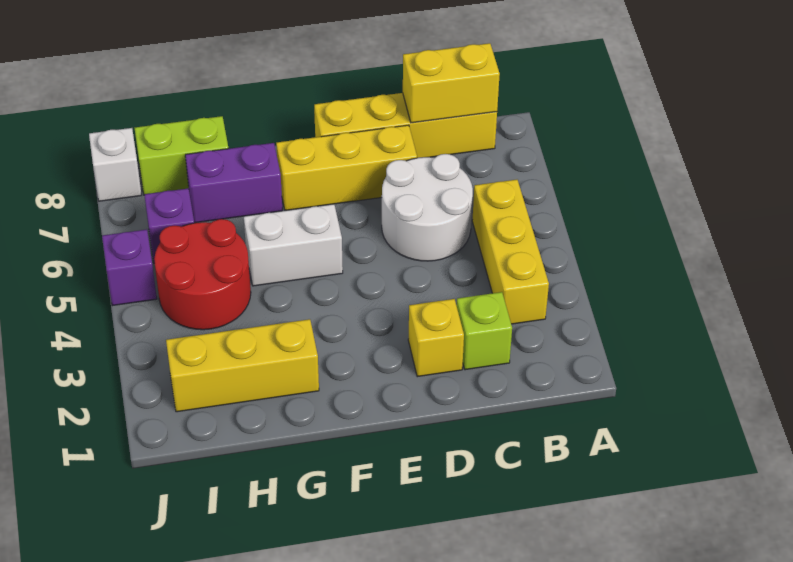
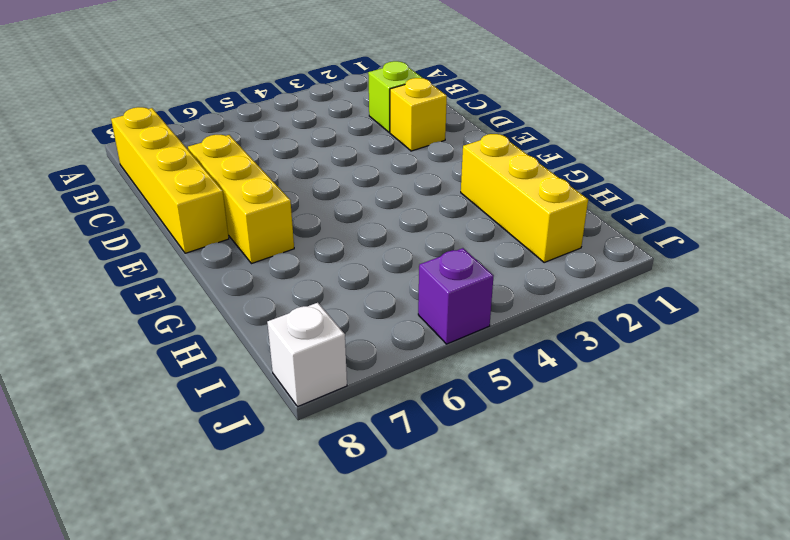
none -> yellow brick B3:B5 level 1
none -> white round brick C5:D6 level 1
none -> white brick F5:G5 level 1

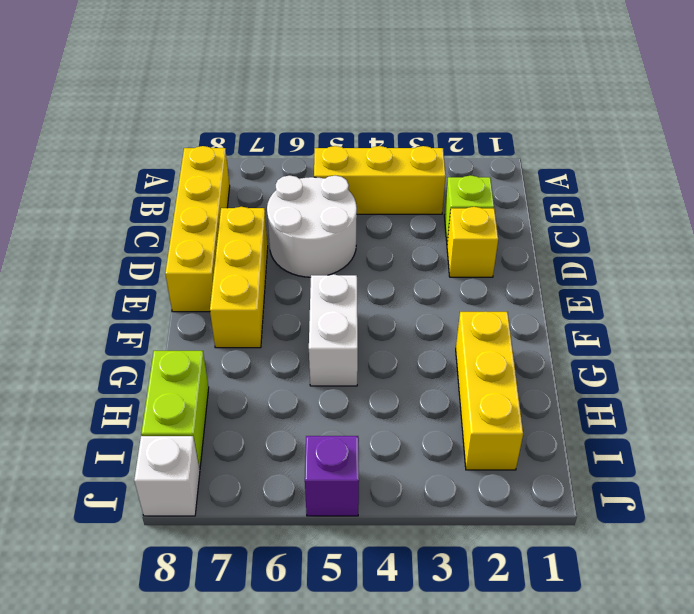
none -> purple brick G7:H7 level 1
none -> red round brick H4:I5 level 1
none -> purple brick I6 level 1

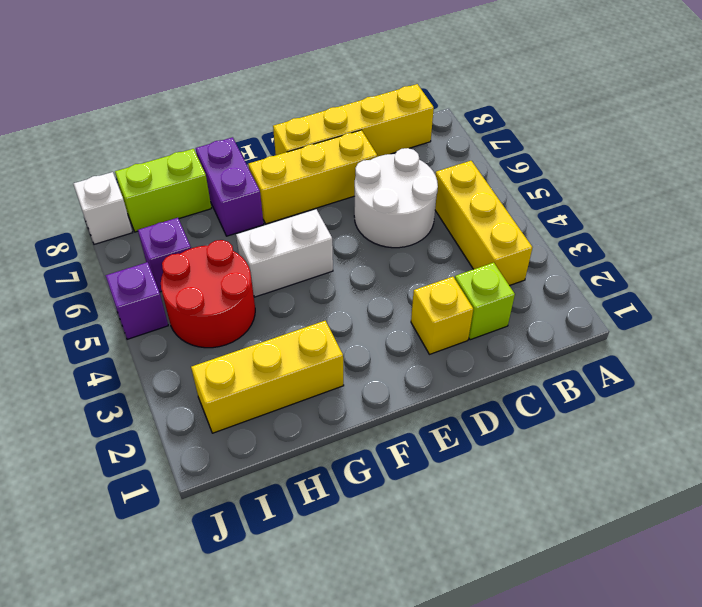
purple brick G7:G8 level 1 -> purple brick G7:H7 level 1
none -> yellow brick B8:C8 level 2

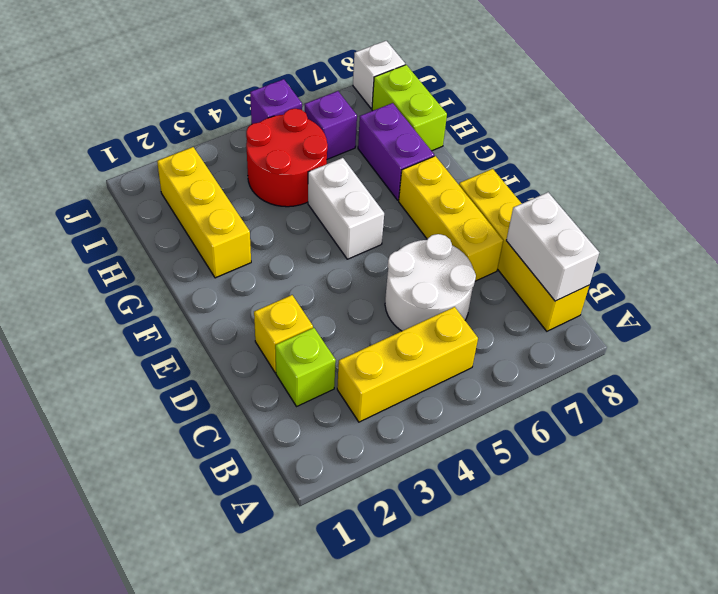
white brick B8:C8 level 2 -> yellow brick B8:C8 level 2

